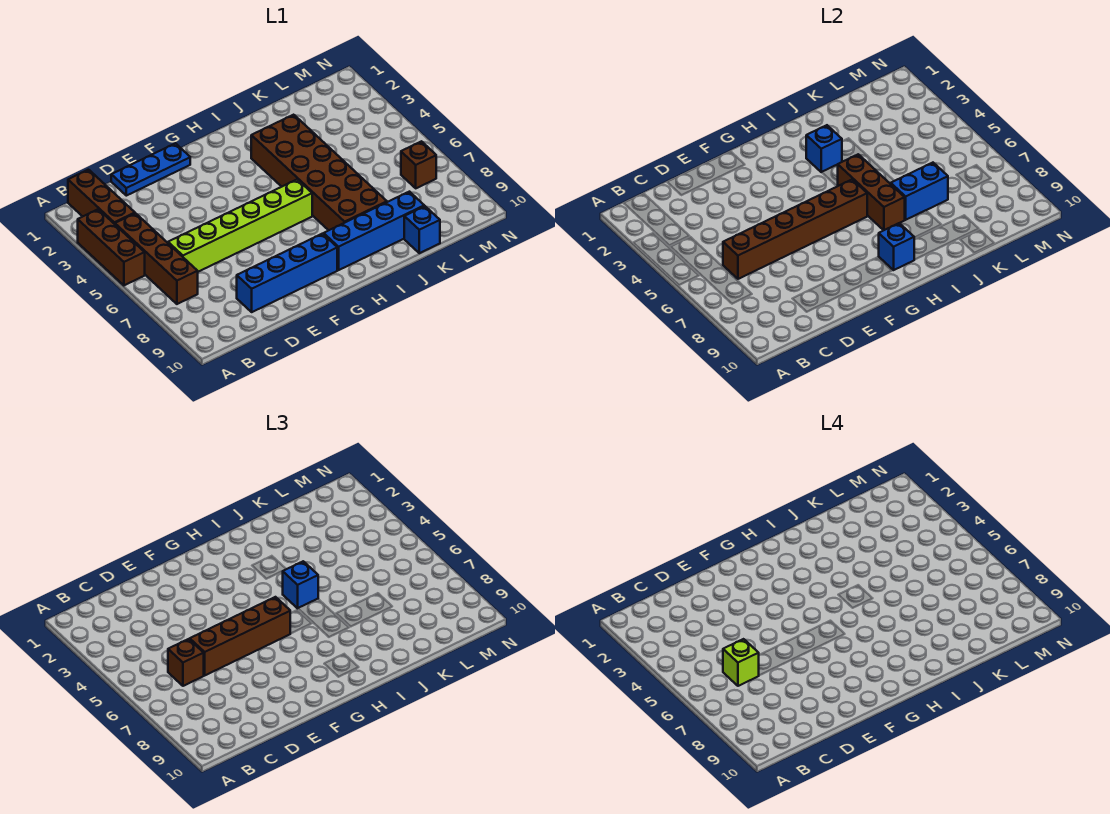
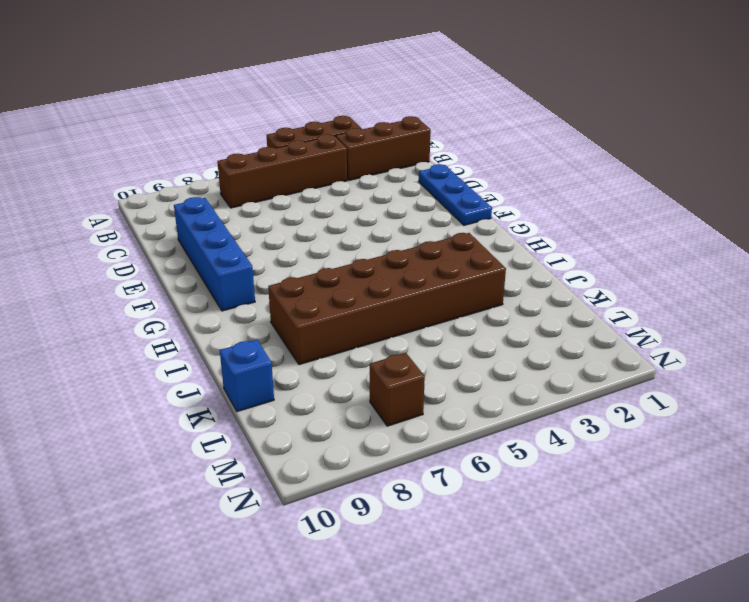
none -> lime brick C6:H6 level 1
none -> blue brick H9:K9 level 1
none -> brown brick C6:H6 level 2

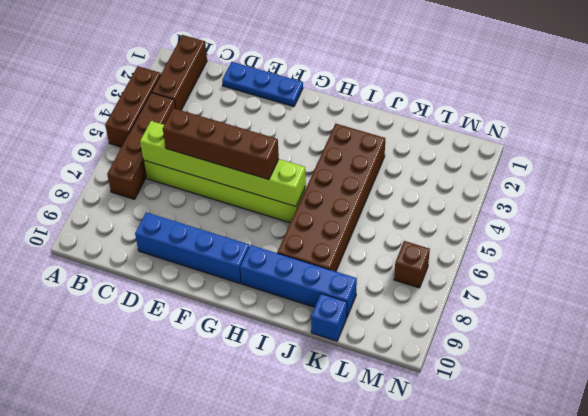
lime brick C6:H6 level 2 -> brown brick C6:H6 level 2
none -> blue brick H9 level 2
none -> blue brick I3 level 2
none -> brown brick I5:I7 level 2

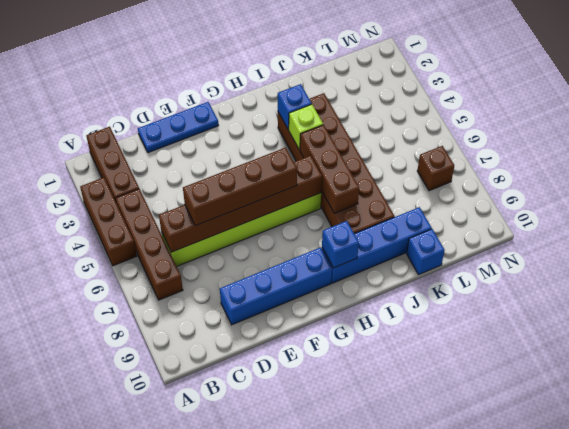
lime brick I4 level 2 -> lime brick C6 level 4
none -> blue brick J7:K7 level 2
none -> brown brick C6 level 3
none -> blue brick I5 level 3

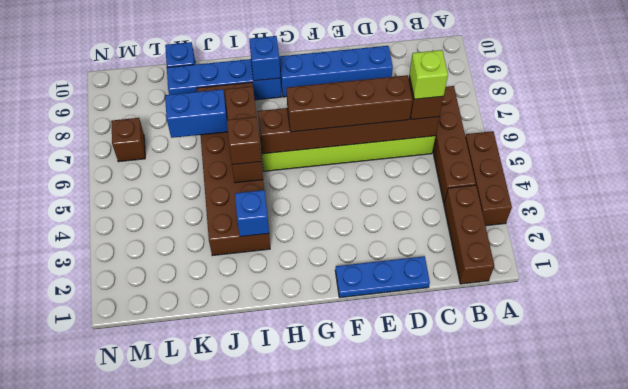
brown brick I5 level 3 -> blue brick I5 level 3

